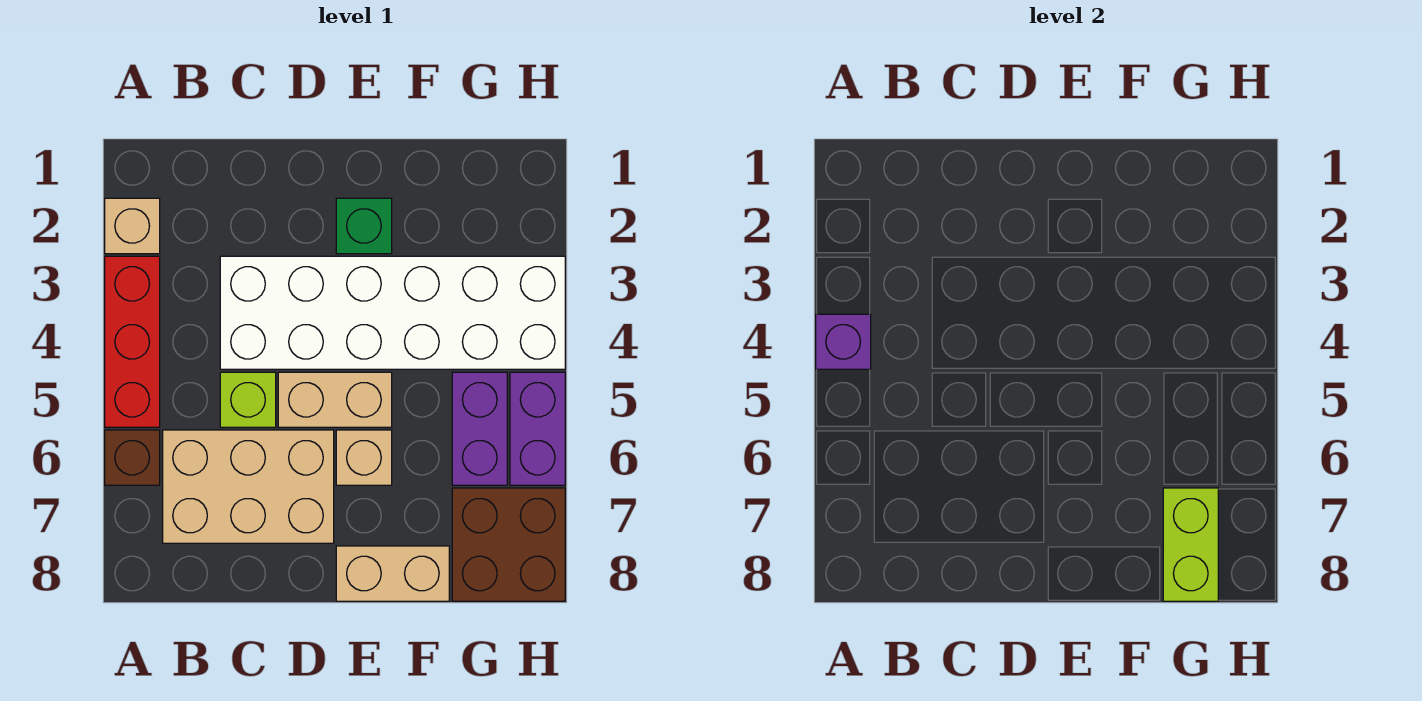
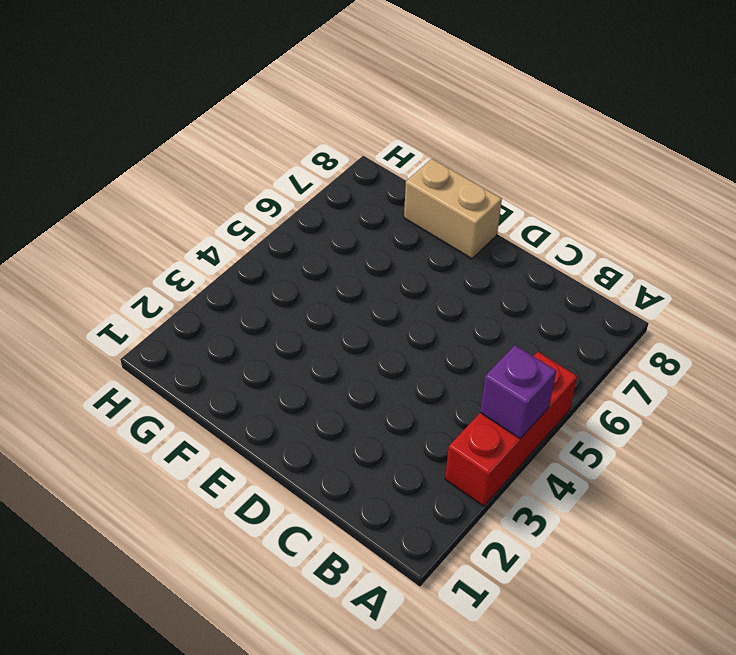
none -> tan brick A2 level 1
none -> brown brick A6 level 1
none -> tan brick B6:D7 level 1

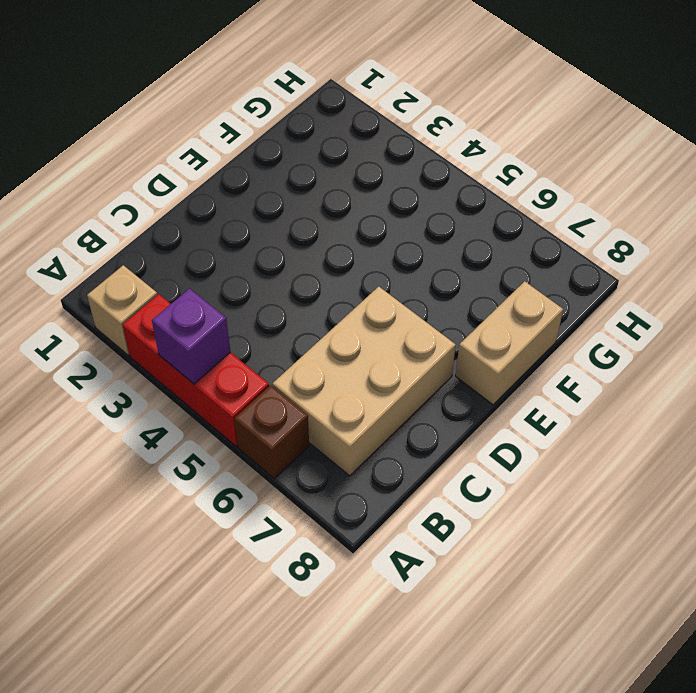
none -> white brick C3:H4 level 1
none -> lime brick C5 level 1
none -> tan brick D5:E5 level 1

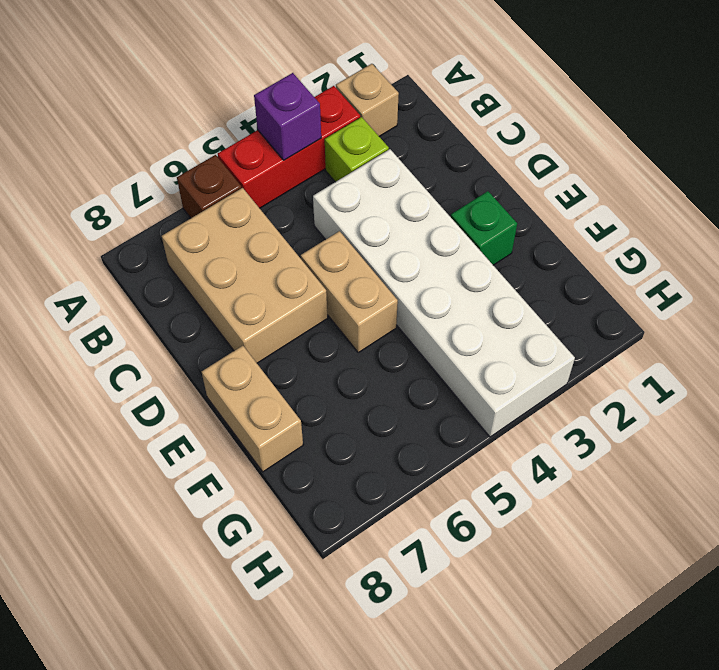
lime brick B3 level 1 -> lime brick C5 level 1
none -> tan brick E6 level 1
none -> purple brick G5:G6 level 1
none -> brown brick G7:H8 level 1

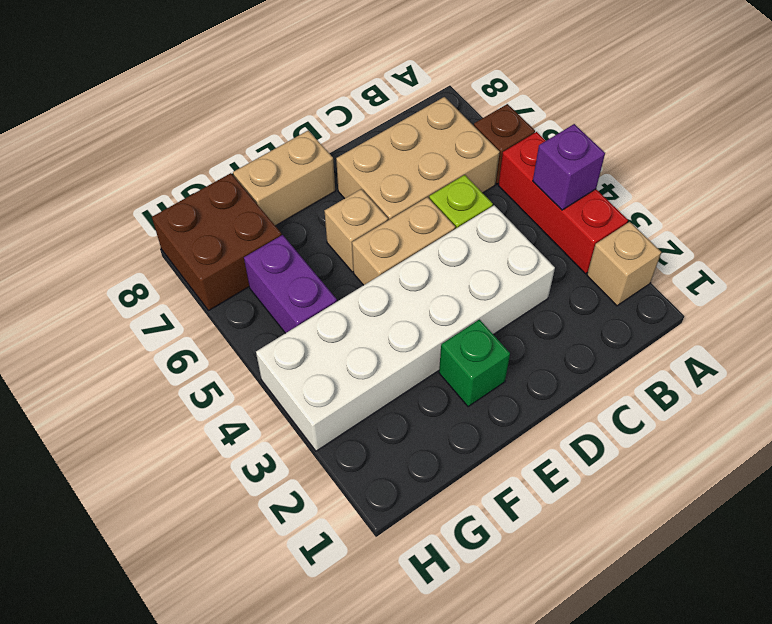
none -> purple brick H5:H6 level 1
none -> lime brick G7:G8 level 2

